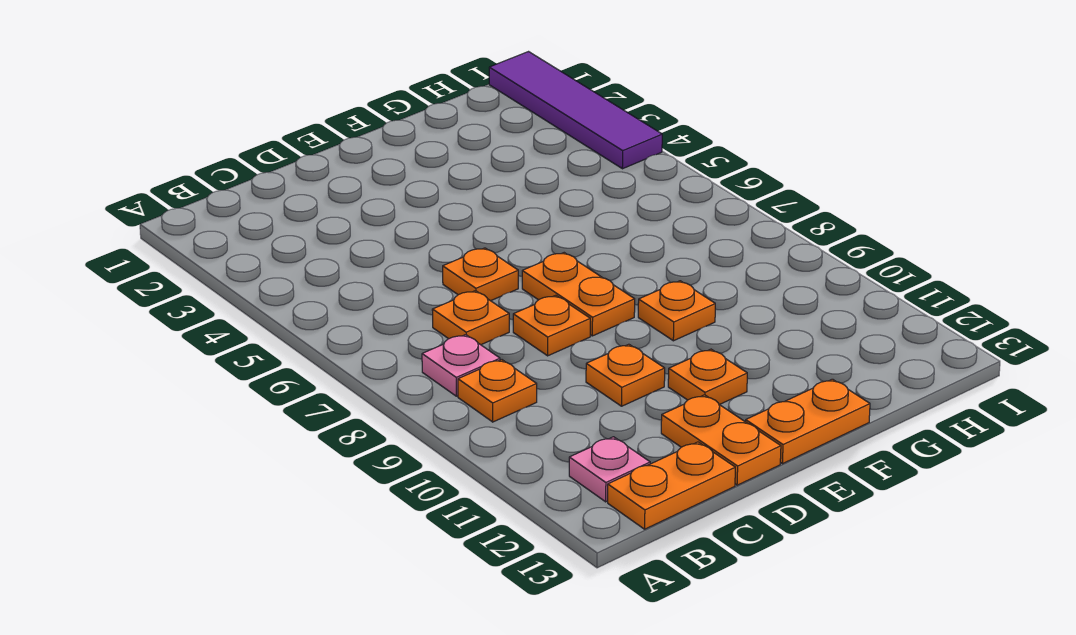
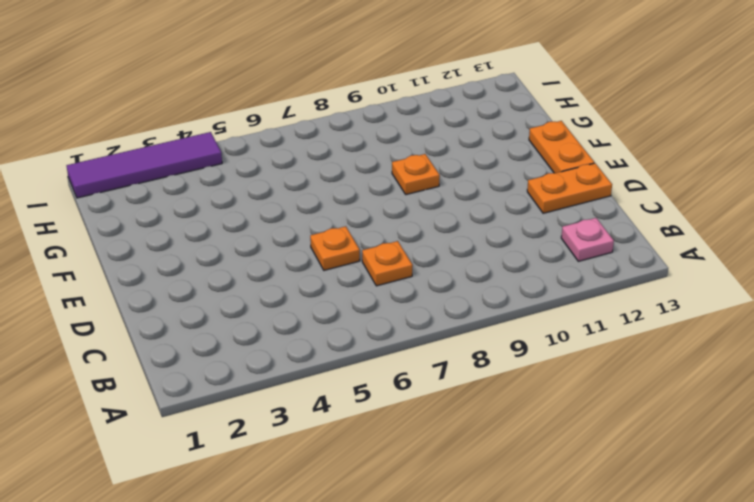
none -> pink plate B8 level 1
none -> orange plate B9 level 1
none -> orange plate B13:C13 level 1

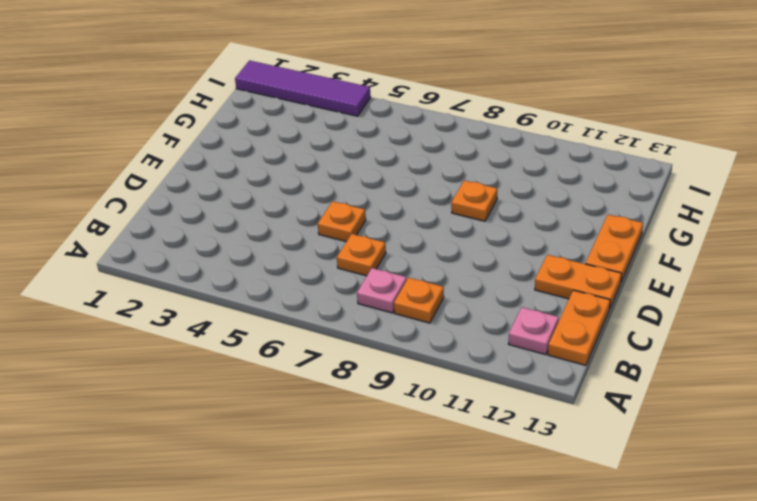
none -> orange plate D8 level 1
none -> orange plate D10 level 1
none -> orange plate E7:E8 level 1

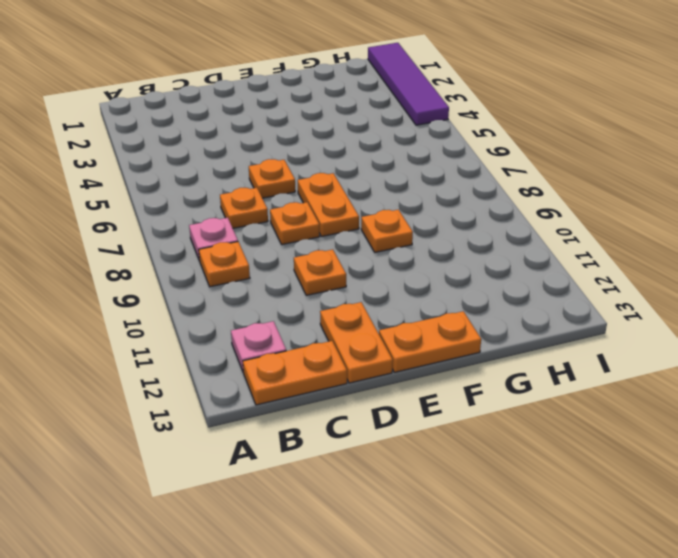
none -> orange plate E11 level 1

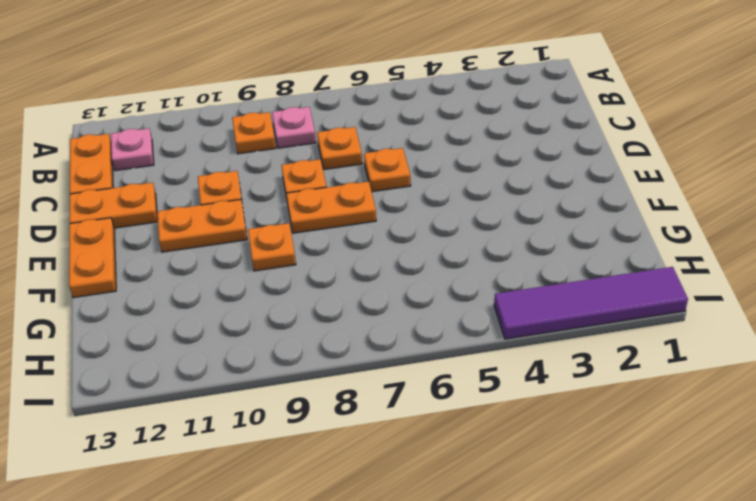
orange plate E10:E11 level 1 -> orange plate E11 level 1

